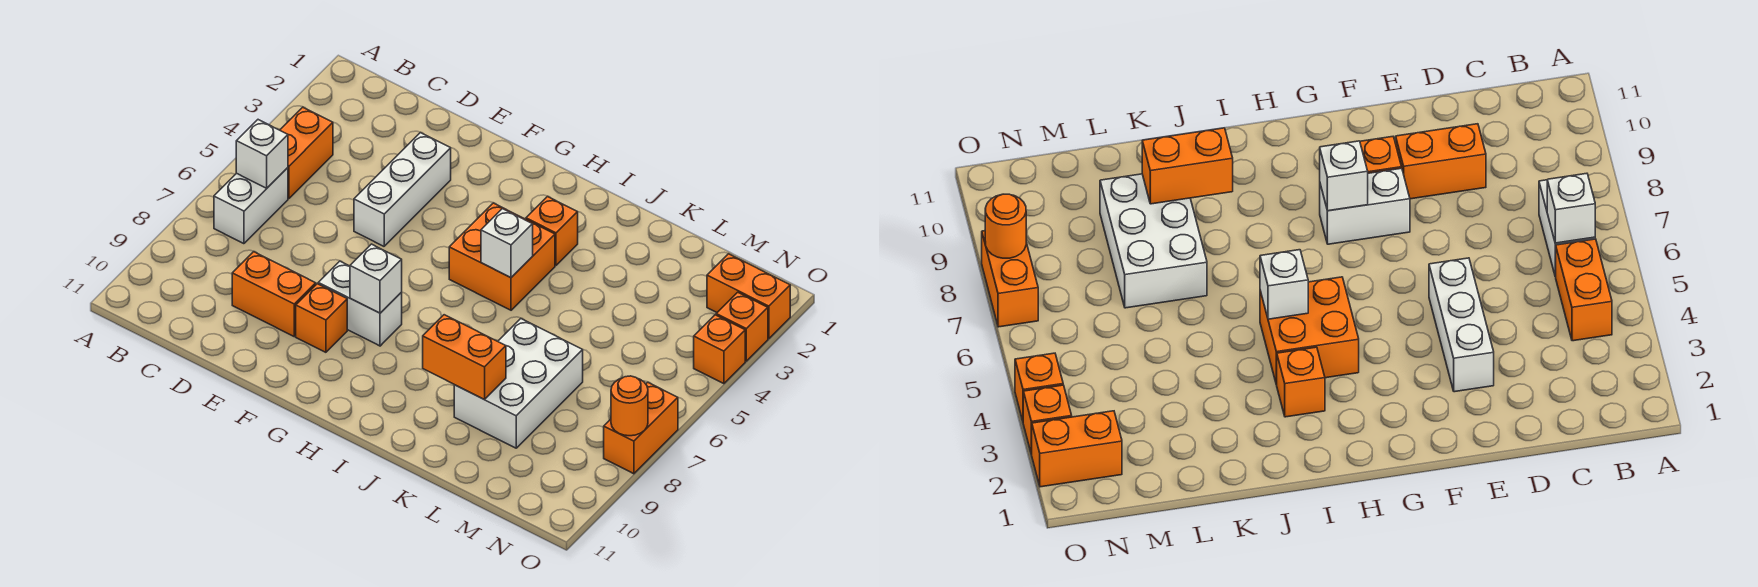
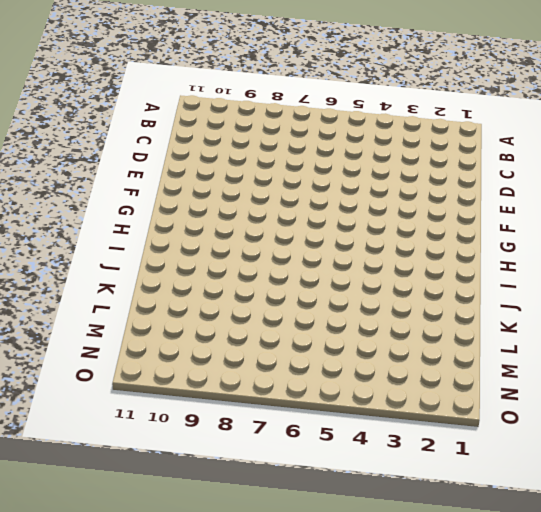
none -> orange brick B4:B5 level 1
none -> white brick B6:B7 level 1
none -> orange brick D9:E9 level 1

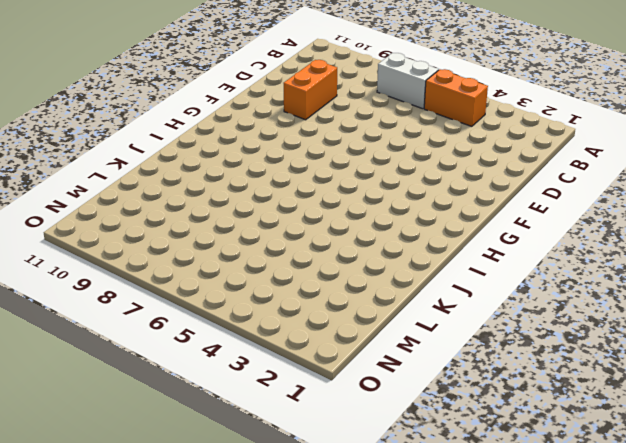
none -> white brick E3:E5 level 1
none -> white brick F8:G8 level 1
none -> orange brick F9 level 1

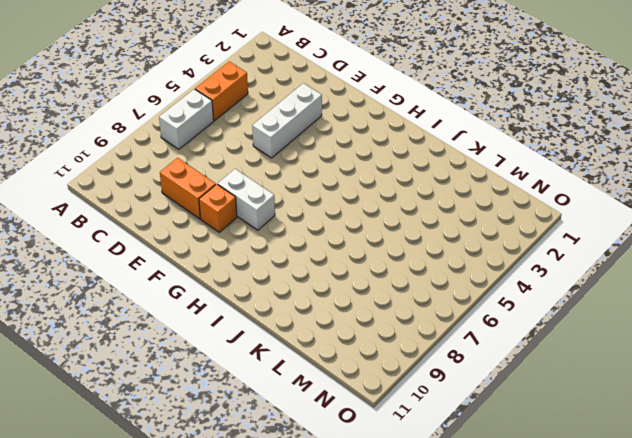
none -> orange brick H4:I5 level 1
none -> orange brick I3 level 1
none -> white brick K7:L9 level 1

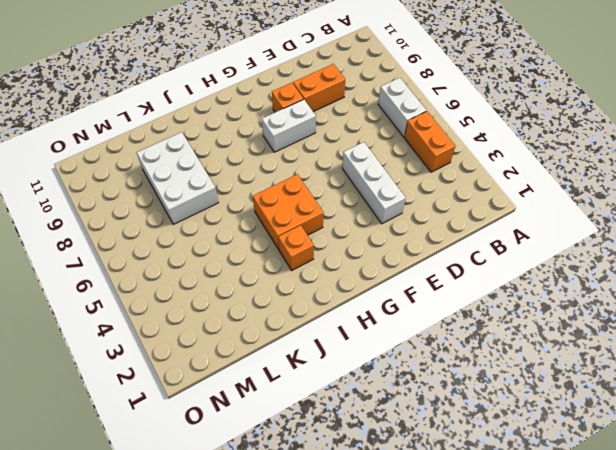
none -> orange brick N2:O2 level 1
none -> orange brick O3 level 1
none -> orange brick O4 level 1

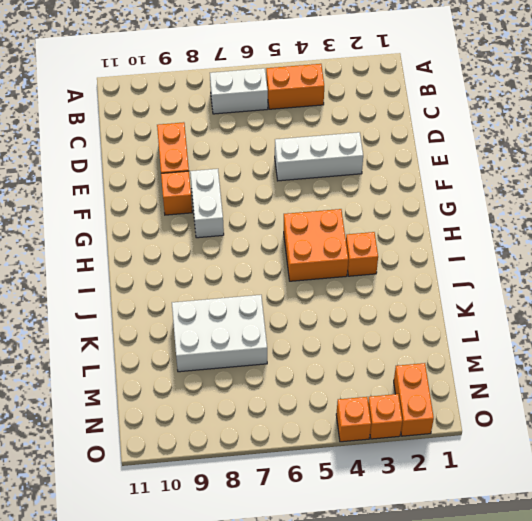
none -> orange brick O7:O8 level 1
none -> white brick B6 level 2
none -> white brick G8 level 2

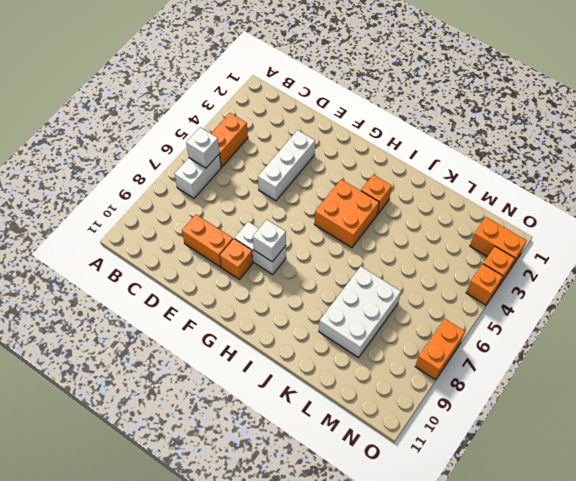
none -> white brick I5 level 2
none -> orange brick J9:K9 level 2
none -> orange round brick O8 level 2

